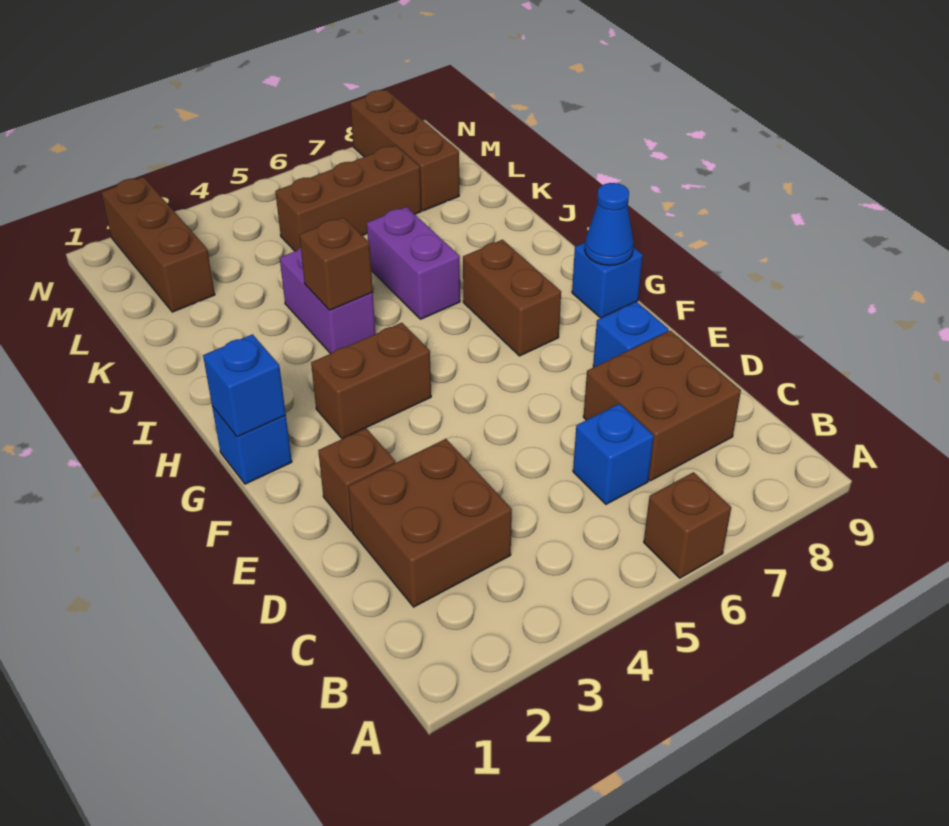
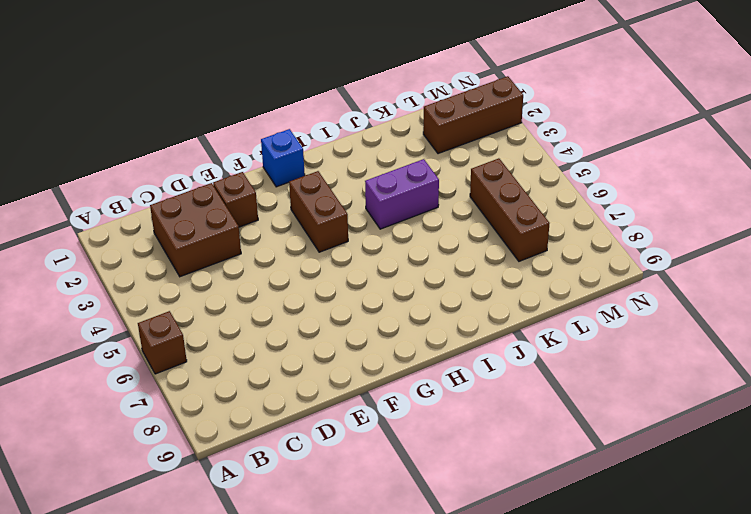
none -> blue brick C6 level 1
none -> brown brick C7:D8 level 1
none -> blue brick E8 level 1

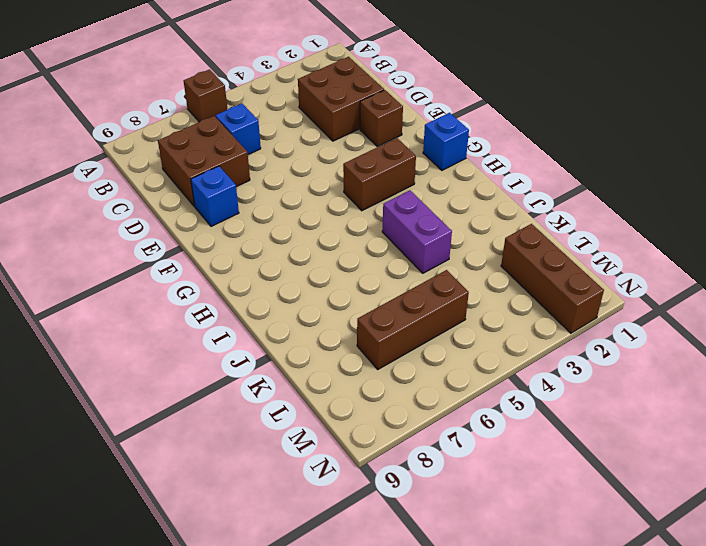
none -> brown brick G7:H7 level 1
none -> blue brick G9 level 1
none -> purple brick I6:J6 level 1

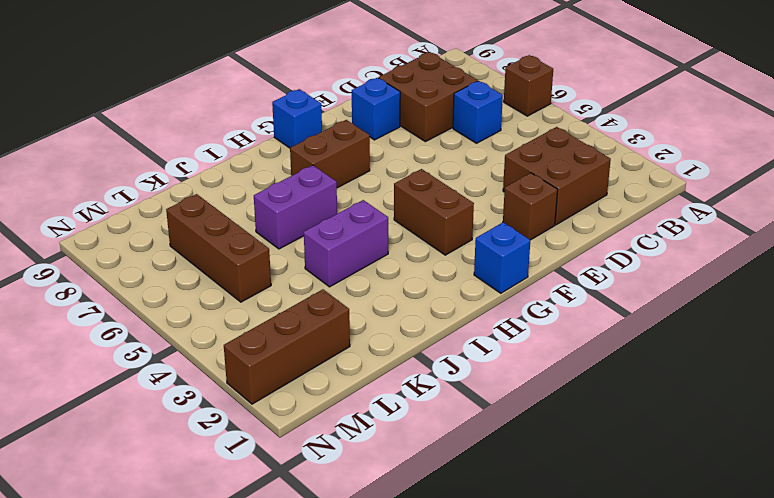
none -> brown brick L8:N8 level 1
none -> blue brick G1 level 2
none -> blue cone G9 level 2

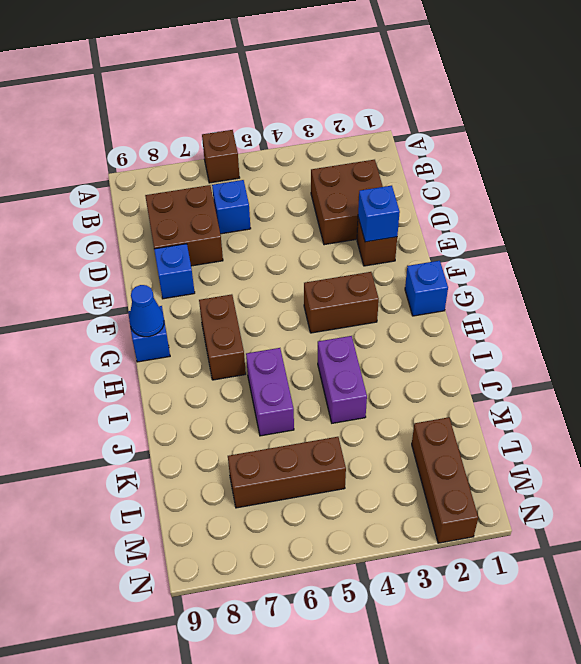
blue brick E2 level 2 -> blue brick G1 level 2
none -> brown brick L8:N8 level 1
none -> brown brick I4 level 2

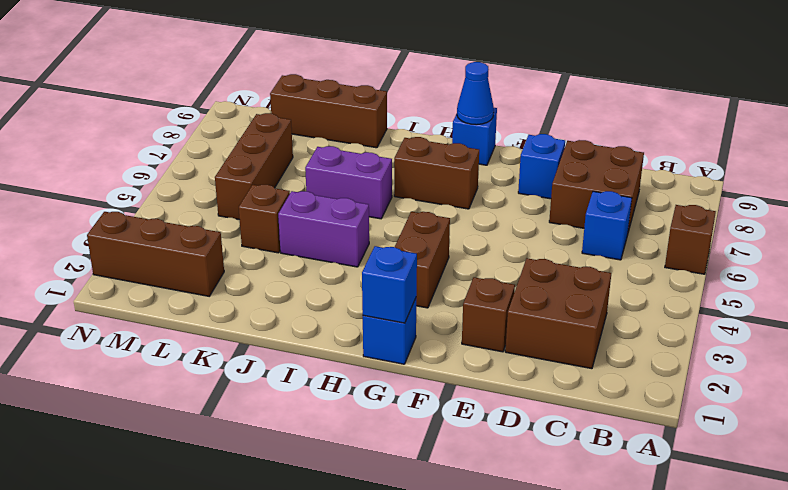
brown brick J9:L9 level 1 -> brown brick L8:N8 level 1
brown brick K4 level 1 -> brown brick I4 level 2

